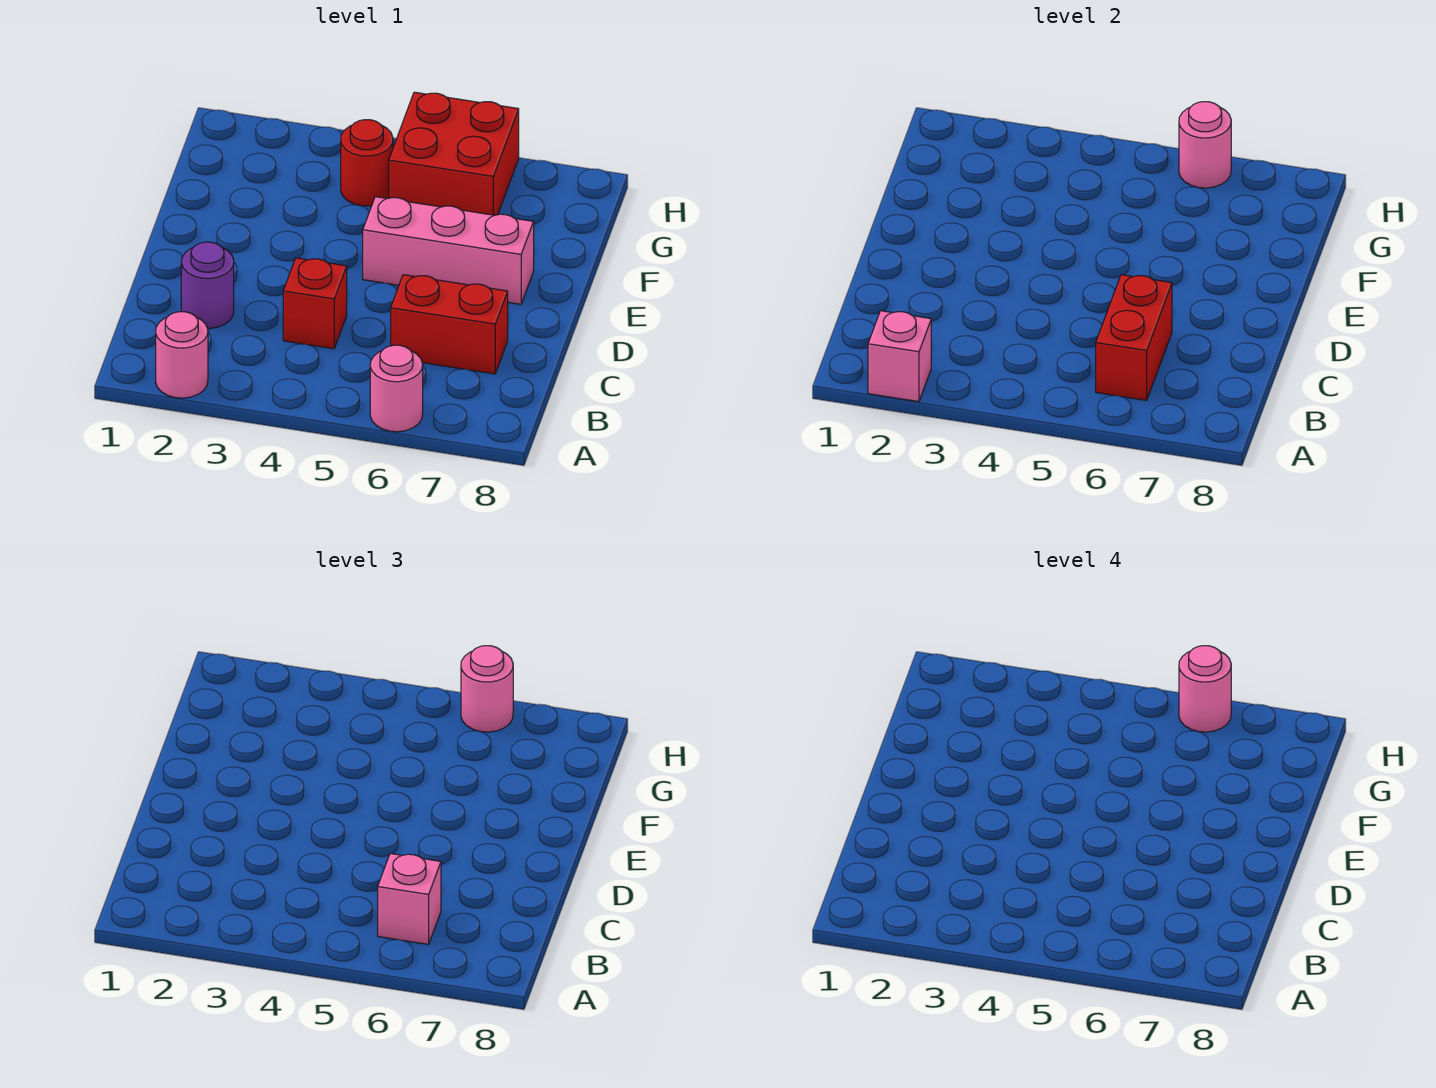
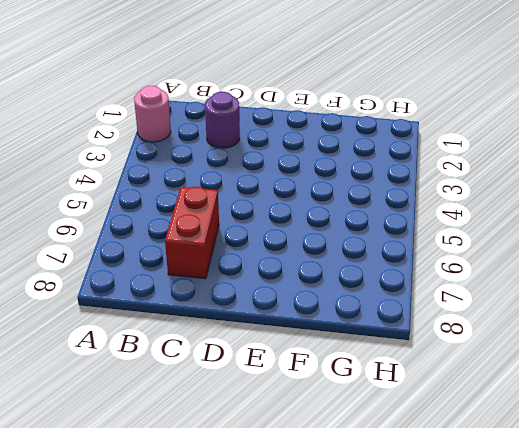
none -> pink round brick A6 level 1
none -> red brick C4 level 1
none -> pink brick E5:E7 level 1

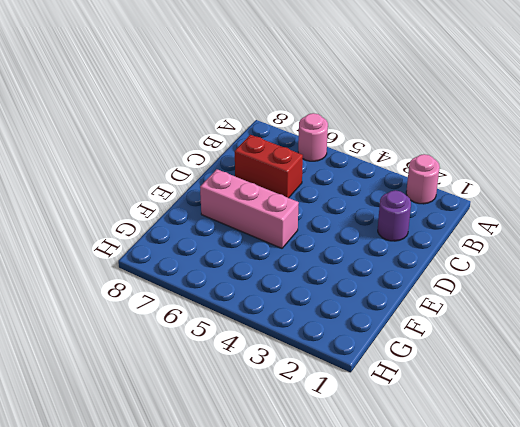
none -> red brick C4 level 1
none -> red round brick G4 level 1
none -> red brick G5:H6 level 1

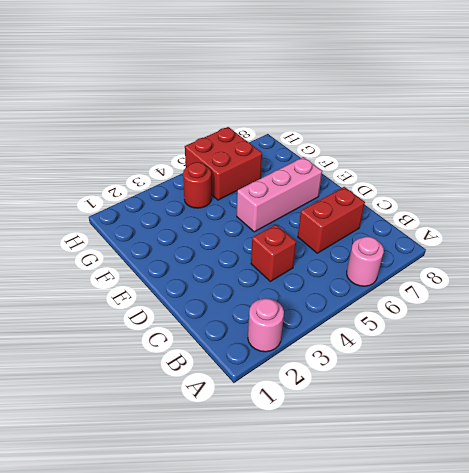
none -> purple round brick C2 level 1
none -> pink brick A2 level 2
none -> red brick B6:C6 level 2

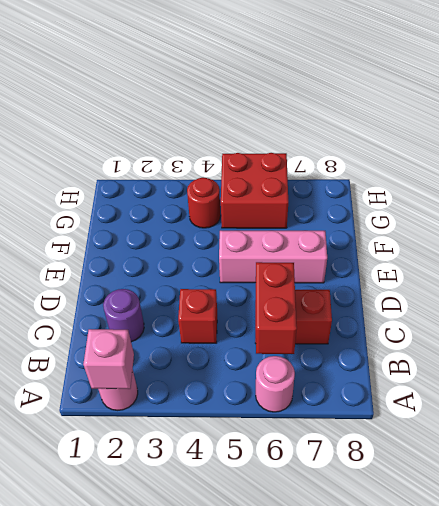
none -> pink round brick H6 level 2
none -> pink brick B6 level 3
none -> pink round brick H6 level 3

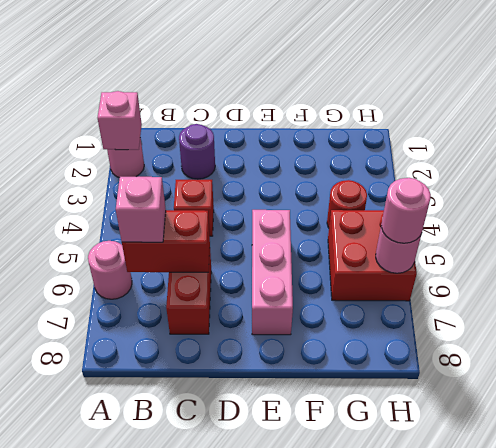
none -> pink round brick H6 level 4

